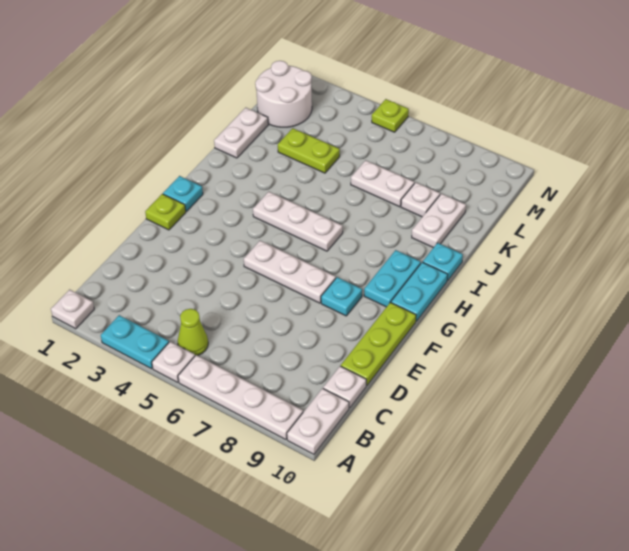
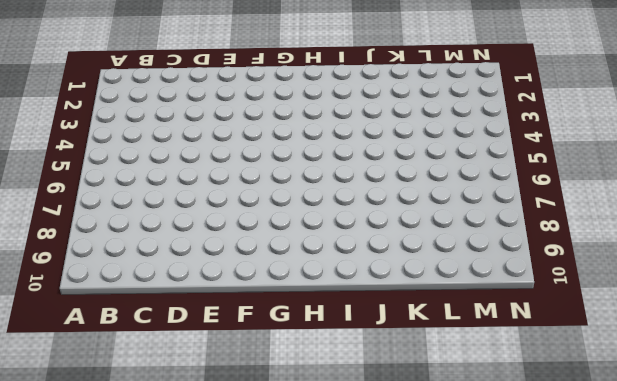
none -> white plate A1 level 1
none -> cyan plate A3:A4 level 1
none -> white plate A5 level 1

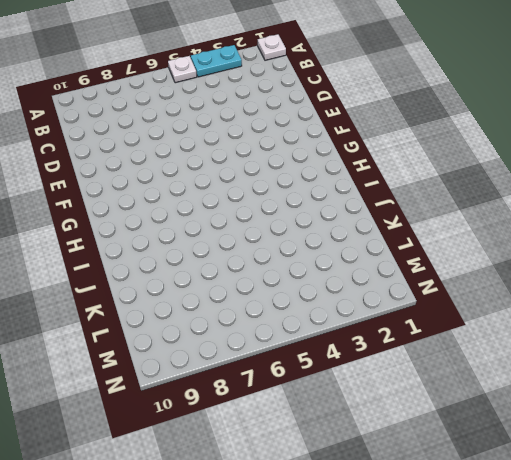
none -> white plate A6:A9 level 1
none -> white plate A10:B10 level 1
none -> lime cone B5 level 1

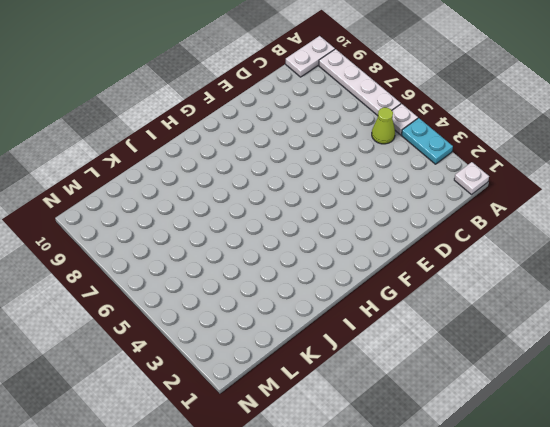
none -> white plate C10 level 1
none -> lime plate D10:F10 level 1
none -> lime plate F1 level 1

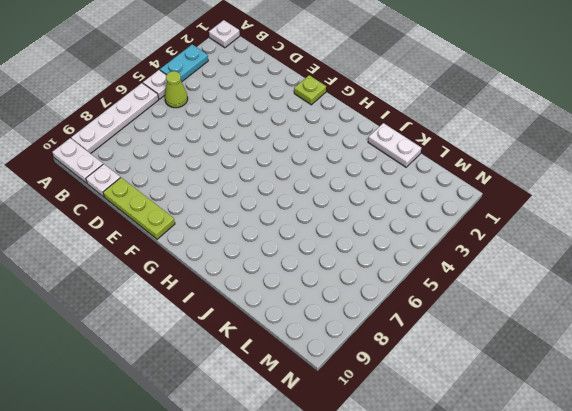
none -> white plate F5:F7 level 1
none -> cyan plate F8 level 1
none -> cyan plate G1 level 1

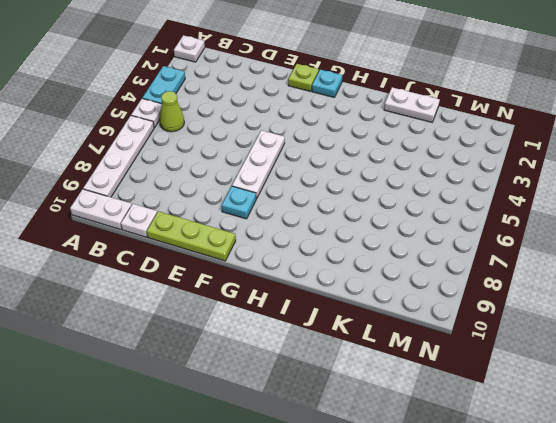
none -> cyan plate G9:H9 level 1
none -> cyan plate G10:H10 level 1
none -> white plate H4:H6 level 1

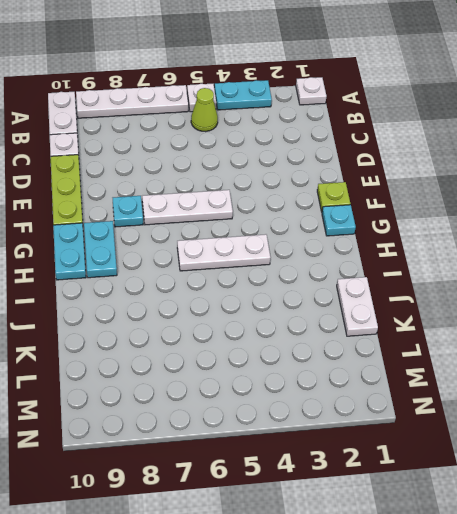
none -> cyan plate I10 level 1
none -> white plate J9:K9 level 1
none -> lime plate K3:K4 level 1

